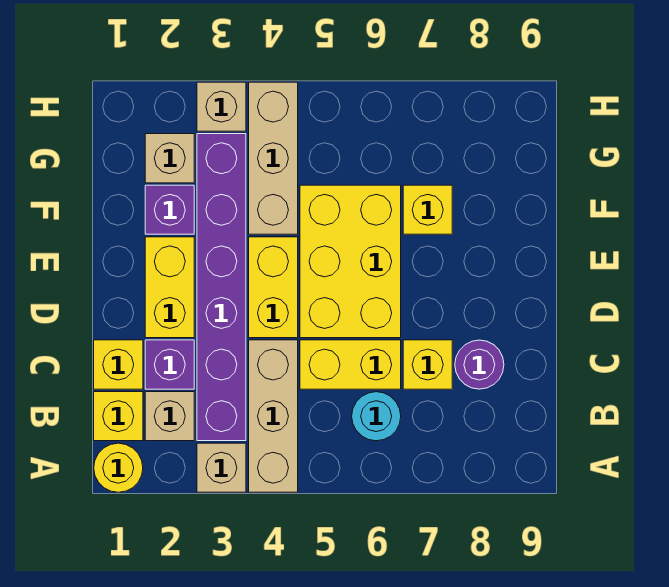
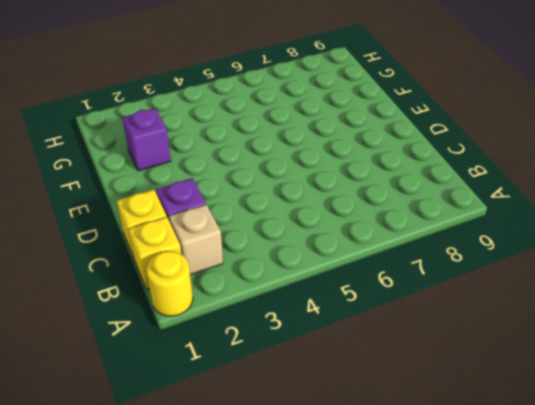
none -> tan brick A3 level 1
none -> tan brick A4:C4 level 1
none -> purple brick B3:G3 level 1

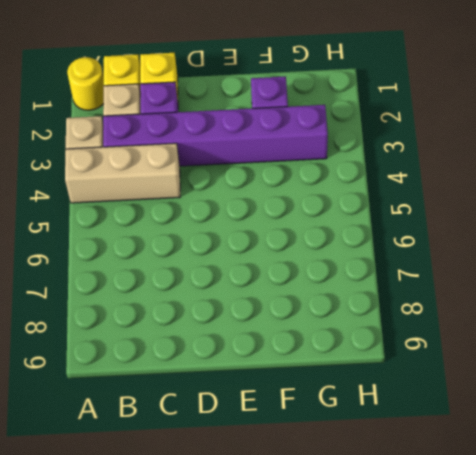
none -> cyan round brick B6 level 1
none -> yellow brick C5:C6 level 1
none -> yellow brick C7 level 1

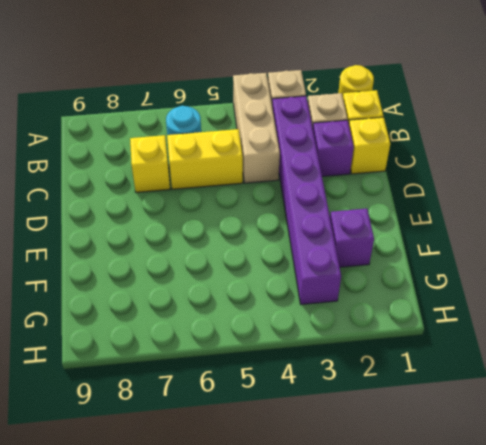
none -> purple round brick C8 level 1
none -> yellow brick D2:E2 level 1
none -> yellow brick D4:E4 level 1

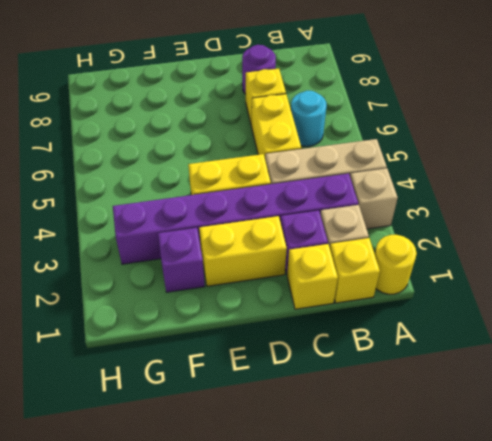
none -> yellow brick D5:F6 level 1
none -> tan brick F4:H4 level 1
none -> yellow brick F7 level 1

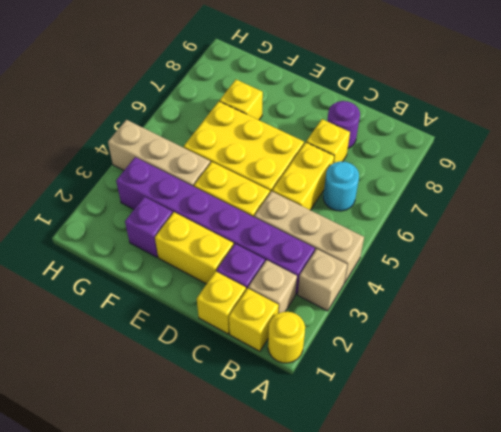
none -> tan brick G2 level 1
none -> tan brick H3 level 1

